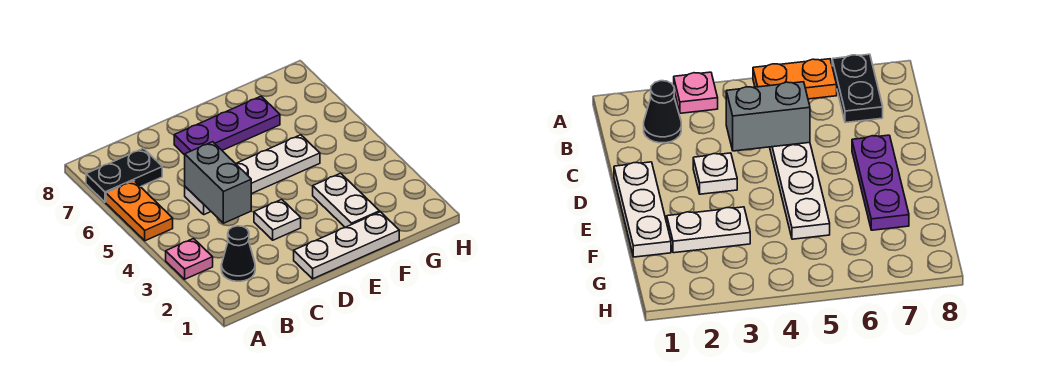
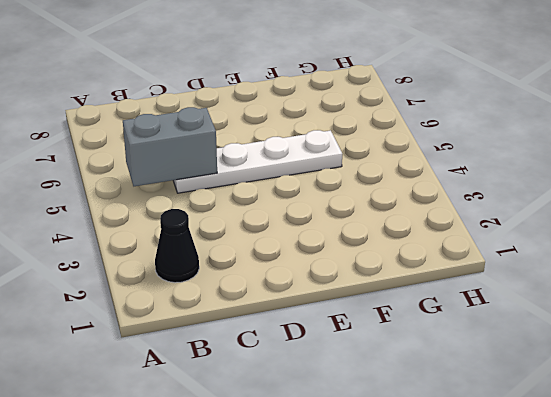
grey brick B5:C5 level 2 -> grey brick C4:C5 level 2
none -> pink plate A3 level 1
none -> orange plate A5:A6 level 1

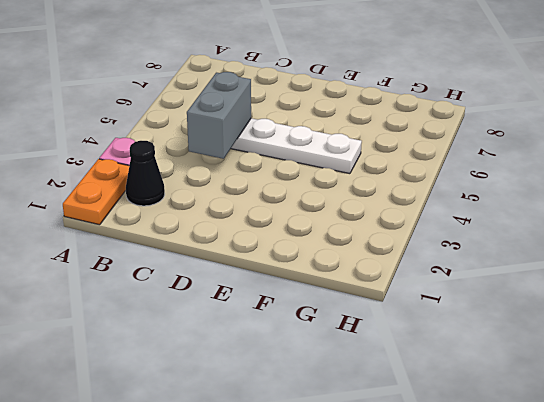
orange plate A1:A2 level 1 -> orange plate A5:A6 level 1
none -> black plate A7:B7 level 1
none -> white plate D1:F1 level 1

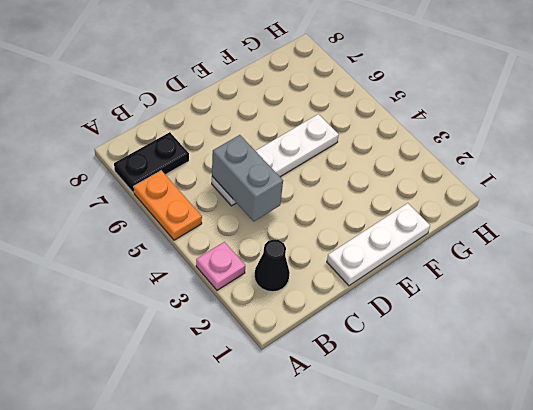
none -> white plate D3 level 1
none -> purple plate D7:F7 level 1

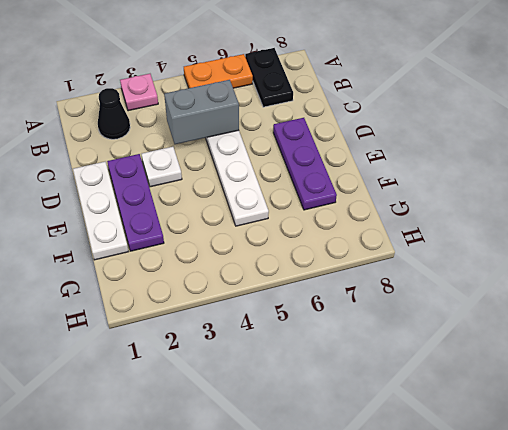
purple plate D2:F2 level 1 -> white plate F2:F3 level 1

